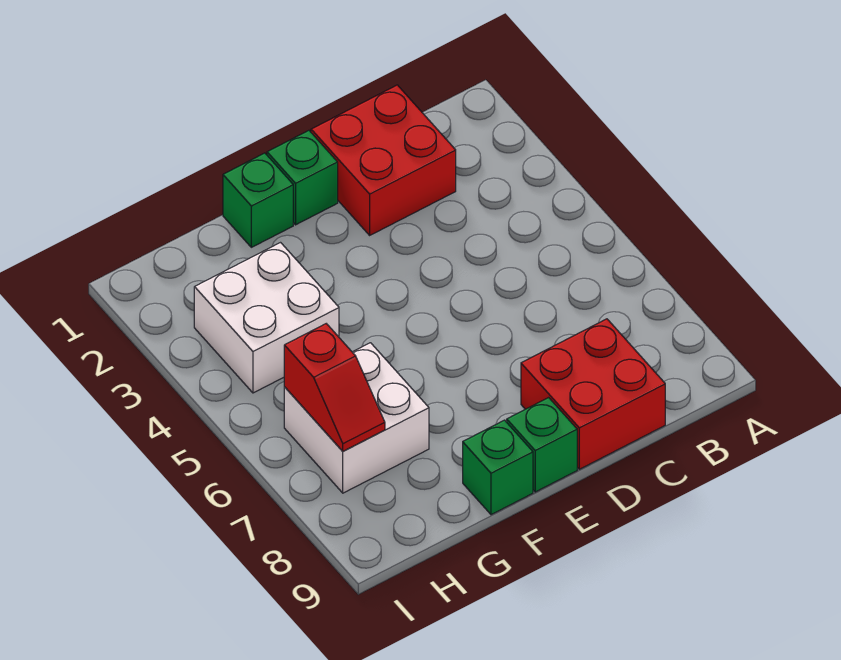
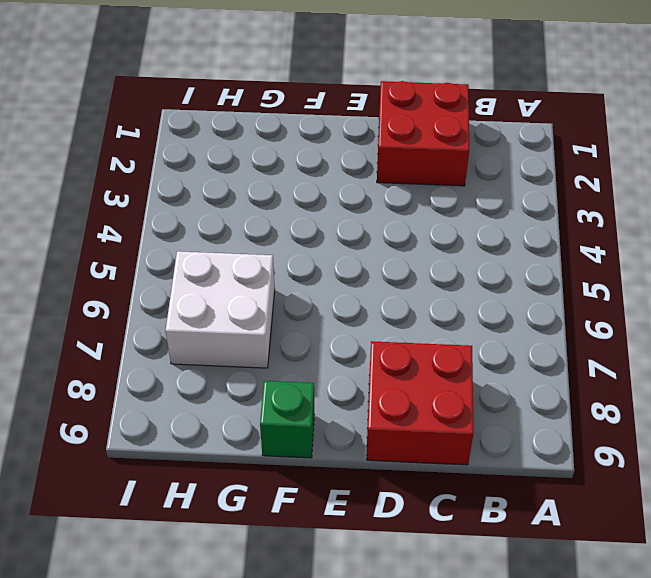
none -> green brick E1 level 1
none -> green brick E9 level 1

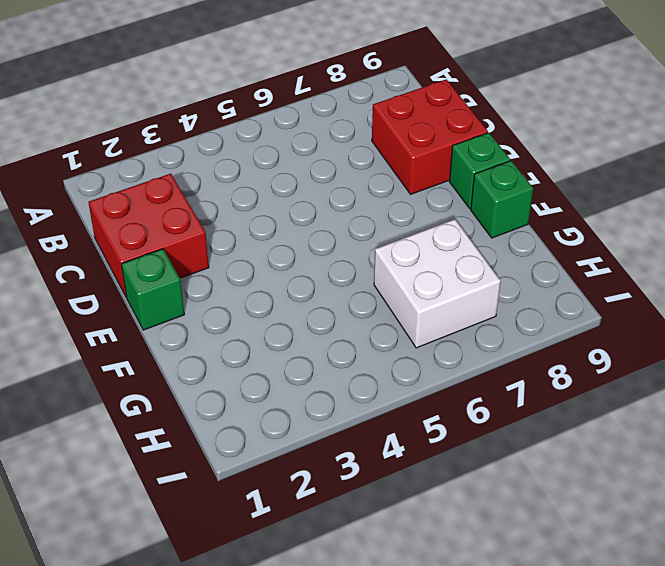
none -> green brick F1 level 1
none -> white brick G3:H4 level 1

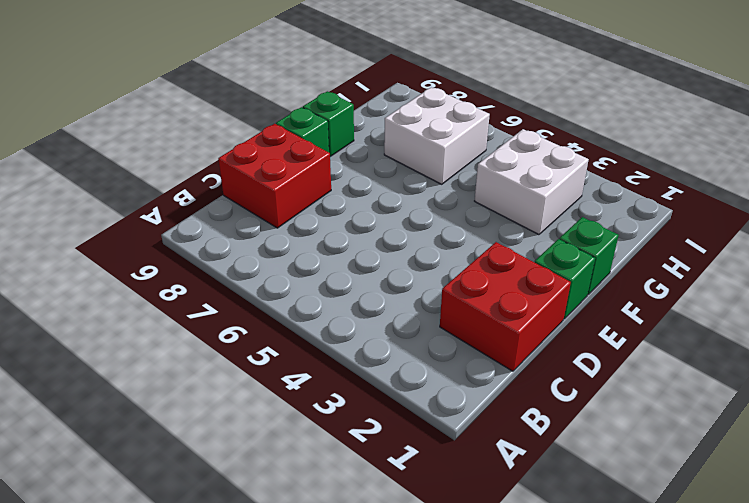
none -> red slope H6:H7 level 2 top 6

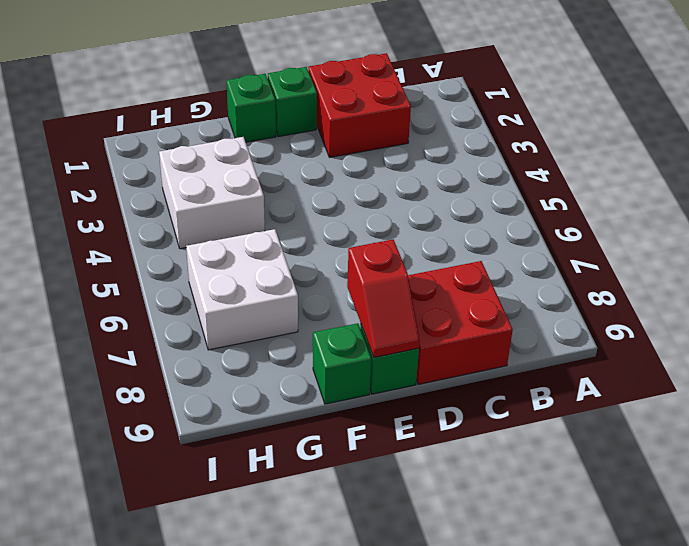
red slope E8:E9 level 2 top 8 -> red slope H6:H7 level 2 top 6

